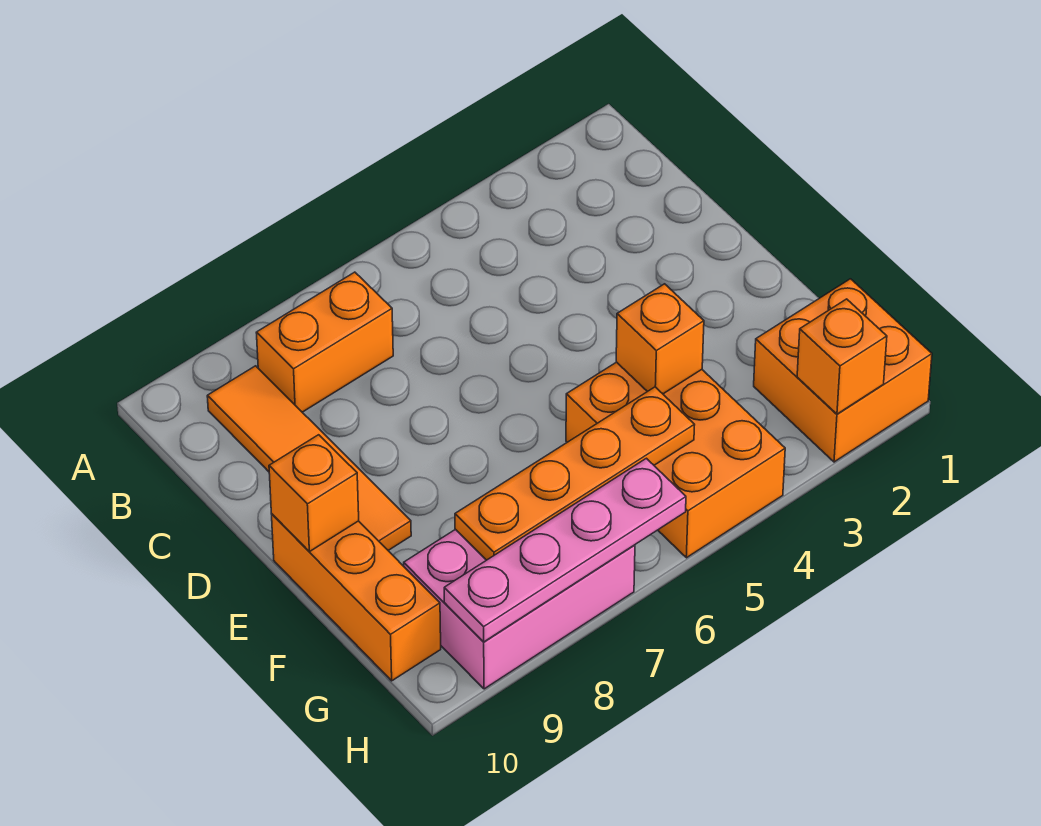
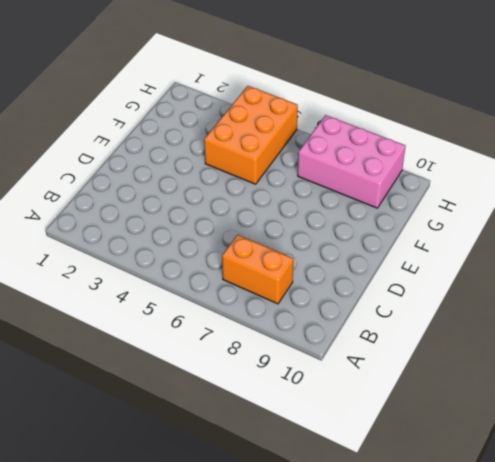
none -> orange tile B9:E9 level 1
none -> orange brick E10:G10 level 1

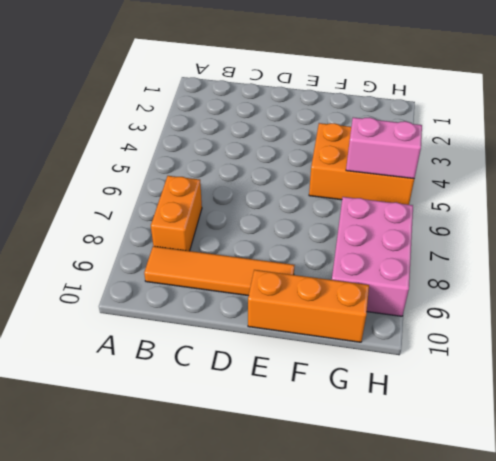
pink brick G5:H5 level 2 -> orange plate G5:G8 level 2
none -> orange brick G1:H2 level 1
none -> orange brick E10 level 2

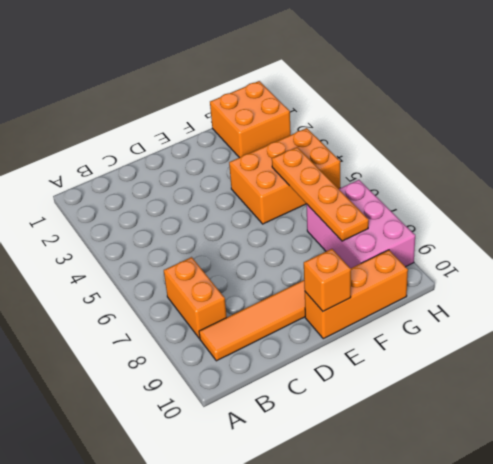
none -> orange brick F4 level 2
none -> orange brick H2 level 2

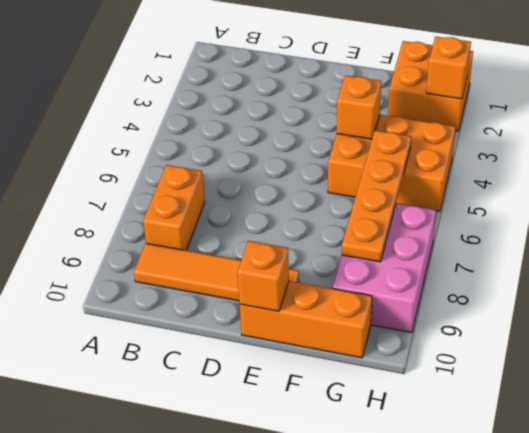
none -> pink plate H6:H9 level 2

